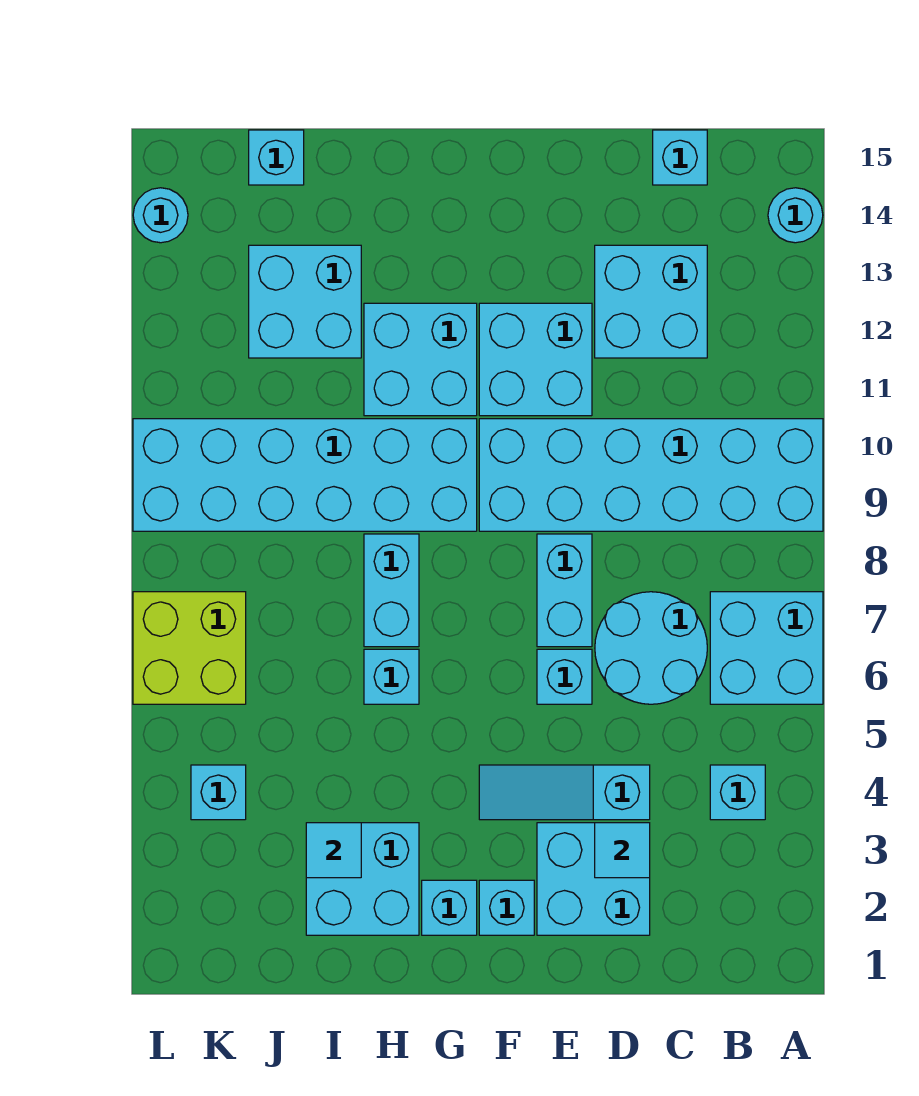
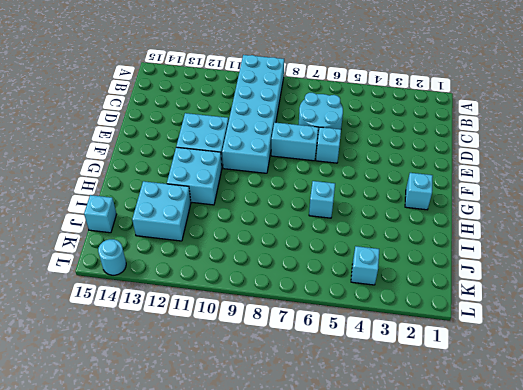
none -> cyan brick A6:B7 level 1
none -> cyan round brick A14 level 1
none -> cyan brick B4 level 1

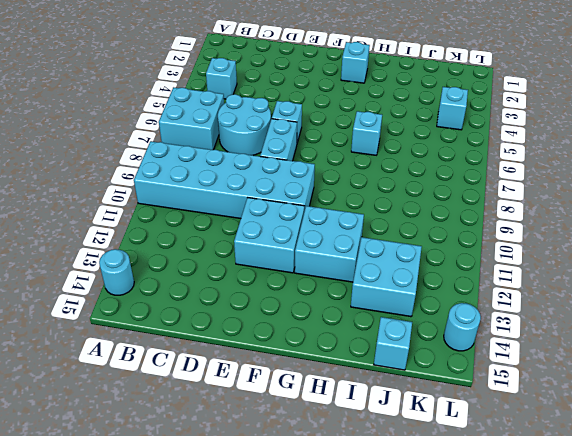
none -> cyan brick C12:D13 level 1
none -> cyan brick C15 level 1
none -> cyan brick D2:E3 level 1

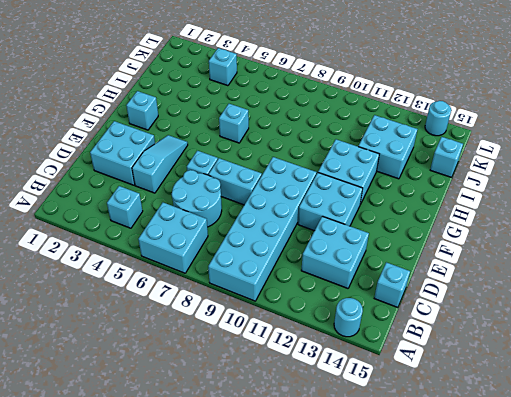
none -> cyan brick F2 level 1
none -> cyan brick G9:L10 level 1
none -> cyan brick H2:I3 level 1

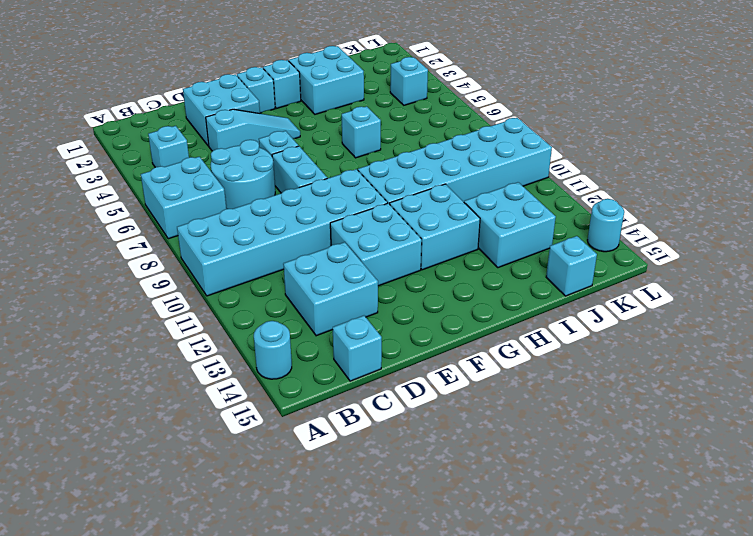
none -> cyan brick H7:H8 level 1
none -> lime brick K6:L7 level 1
none -> cyan tile D3 level 2

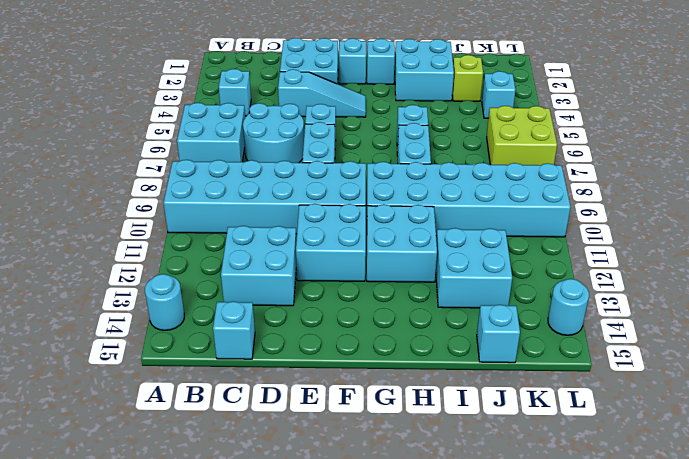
lime brick J3 level 1 -> none
none -> cyan tile D3 level 2
none -> cyan tile I3 level 2

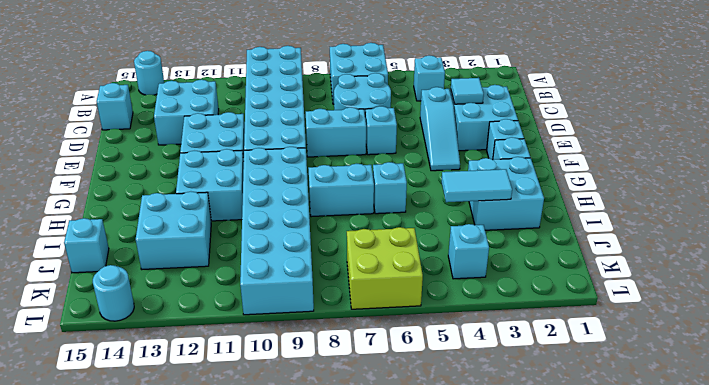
cyan tile I3:I4 level 2 -> cyan tile I3 level 2

